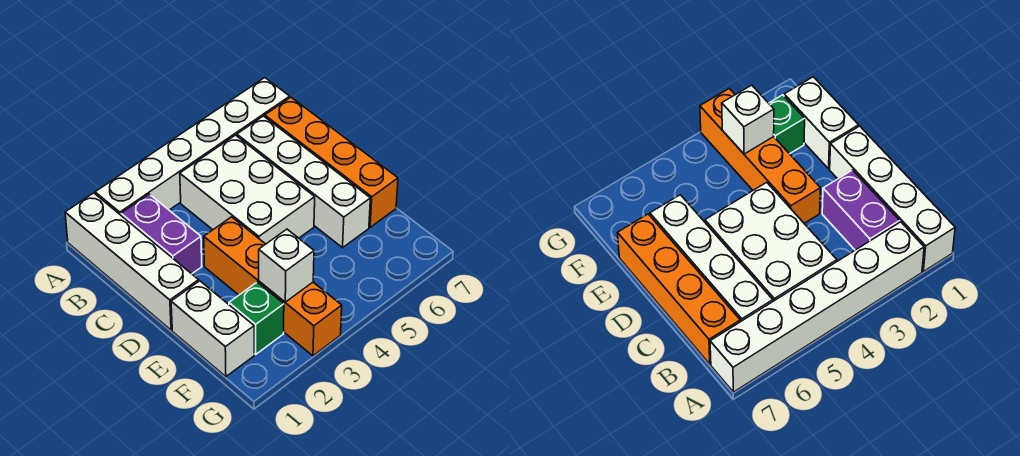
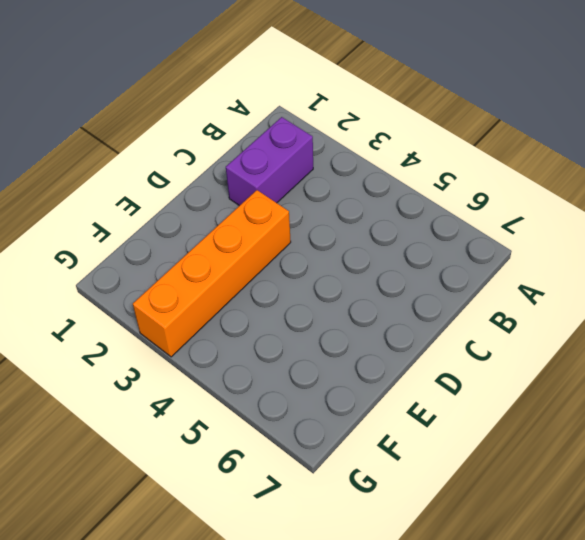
none -> white brick A1:D1 level 1
none -> white brick A2:A7 level 1

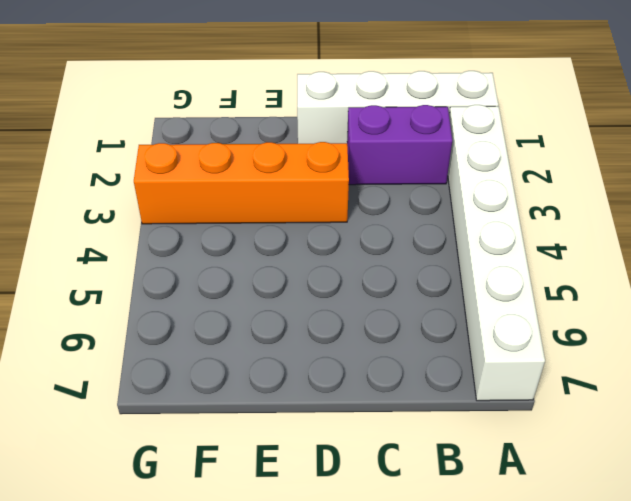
none -> white brick B4:D5 level 1
none -> white brick B6:E6 level 1

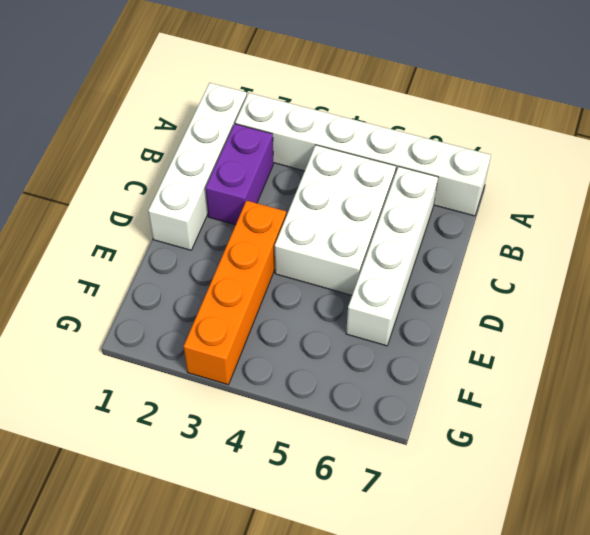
none -> orange brick B7:E7 level 1
none -> white brick E1:F1 level 1

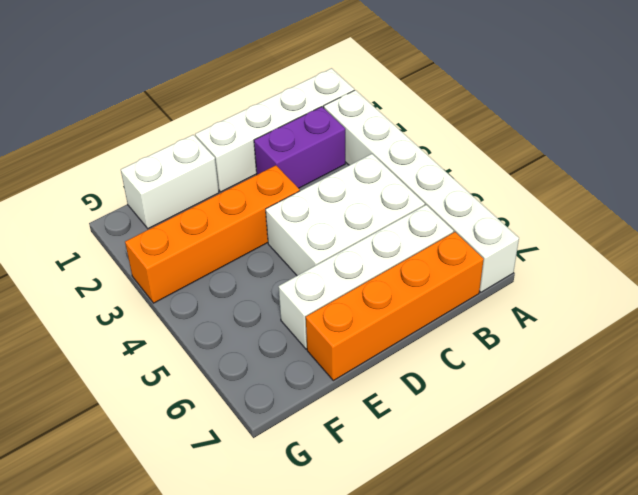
none -> green brick F2 level 1
none -> white brick F3 level 2

